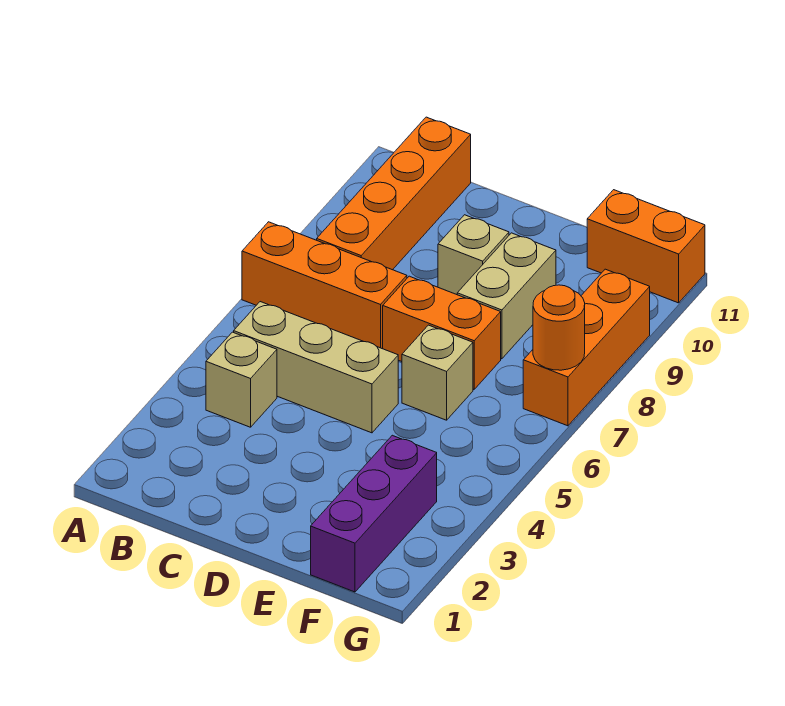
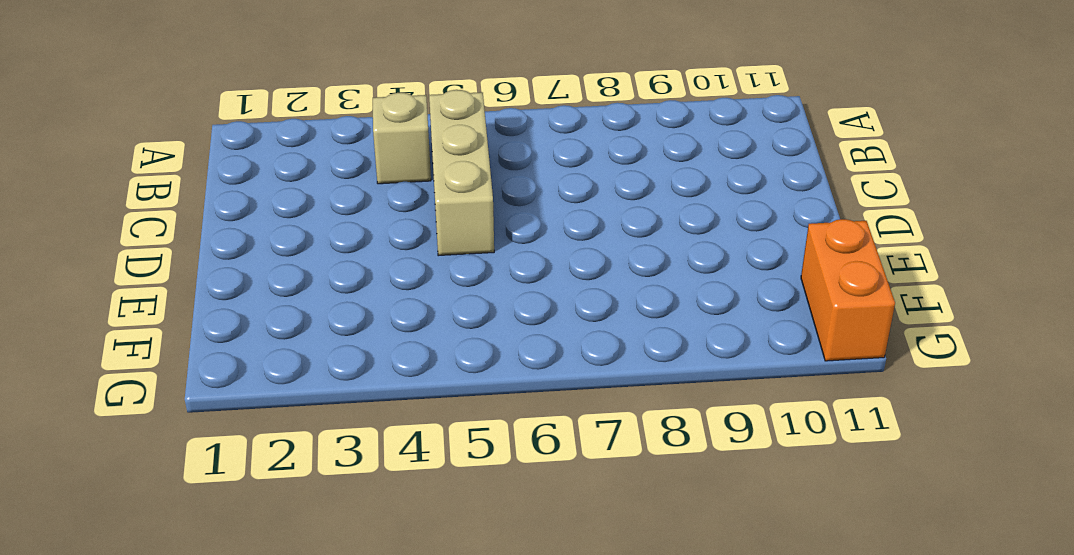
none -> orange brick A7:C7 level 1
none -> orange brick B8:B11 level 1
none -> orange brick D7:E7 level 1

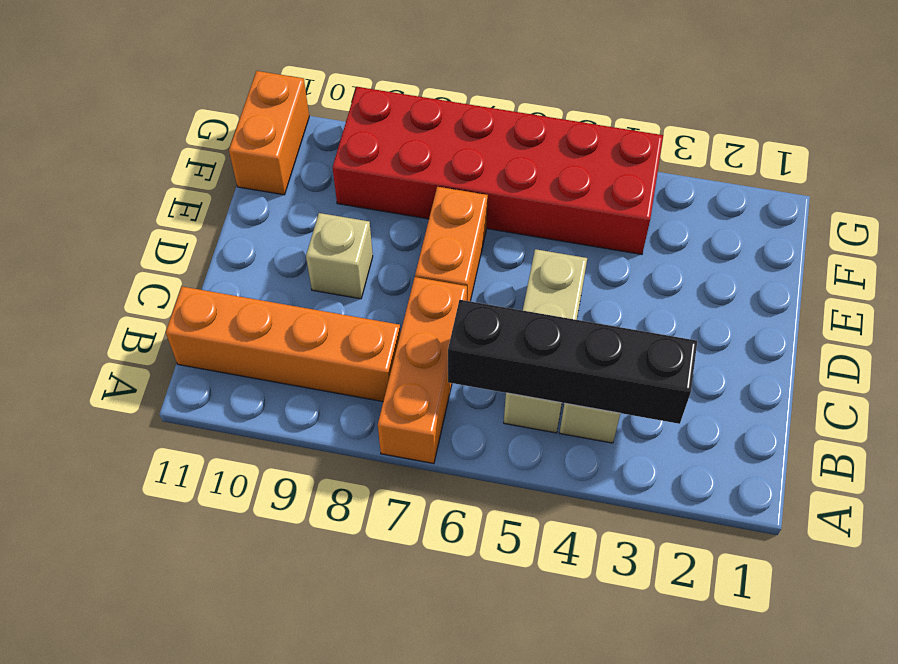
black brick B3:B6 level 2 -> none
red brick F4:G9 level 1 -> orange brick G7:G9 level 1
none -> tan brick E6 level 1
none -> tan brick E8:E9 level 1
none -> purple brick F1:F3 level 1

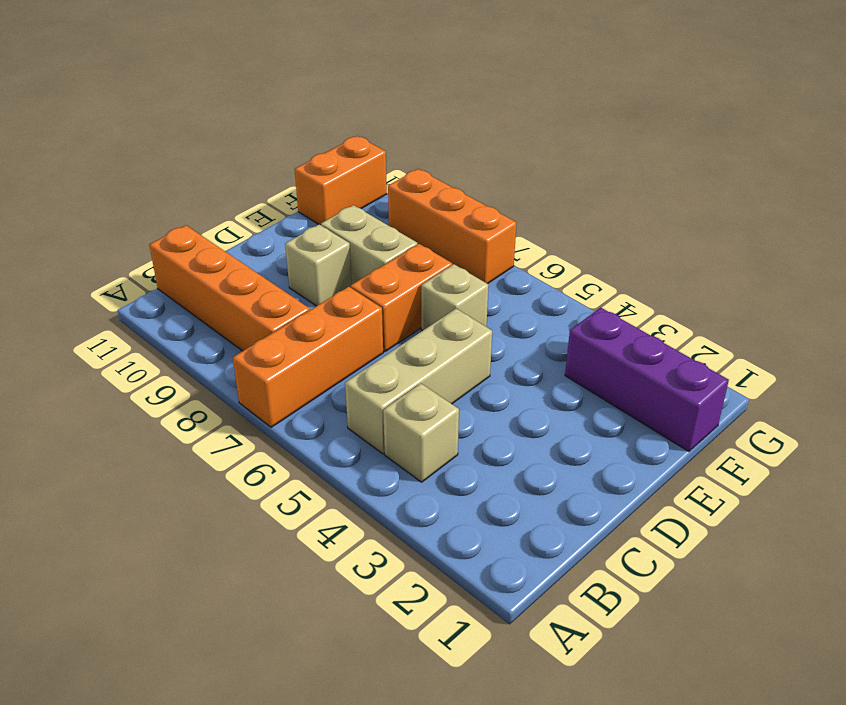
none -> orange round brick G7 level 2

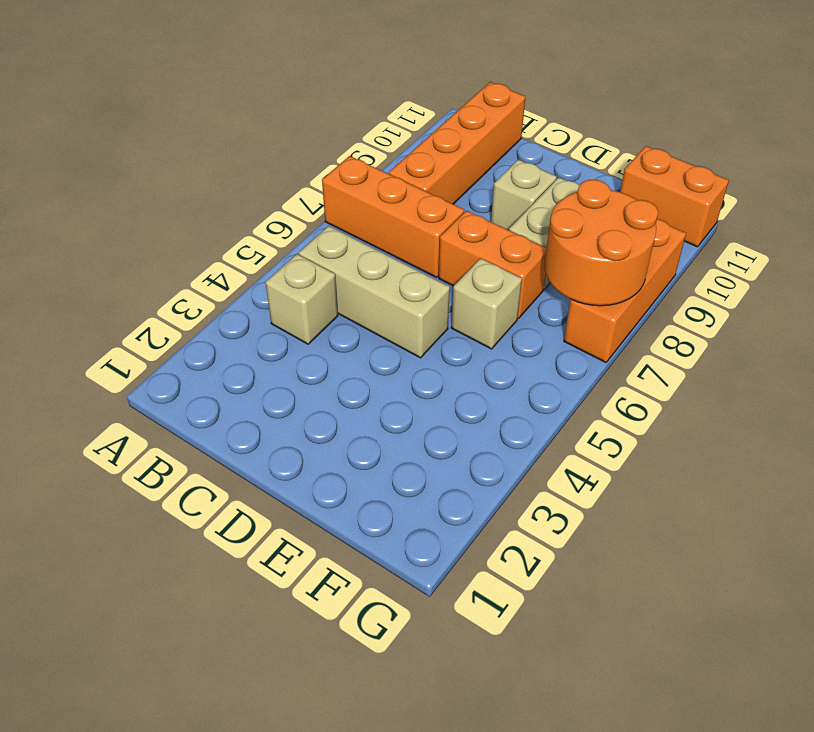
orange round brick F7:G8 level 2 -> orange round brick G7 level 2
none -> purple brick F1:F3 level 1

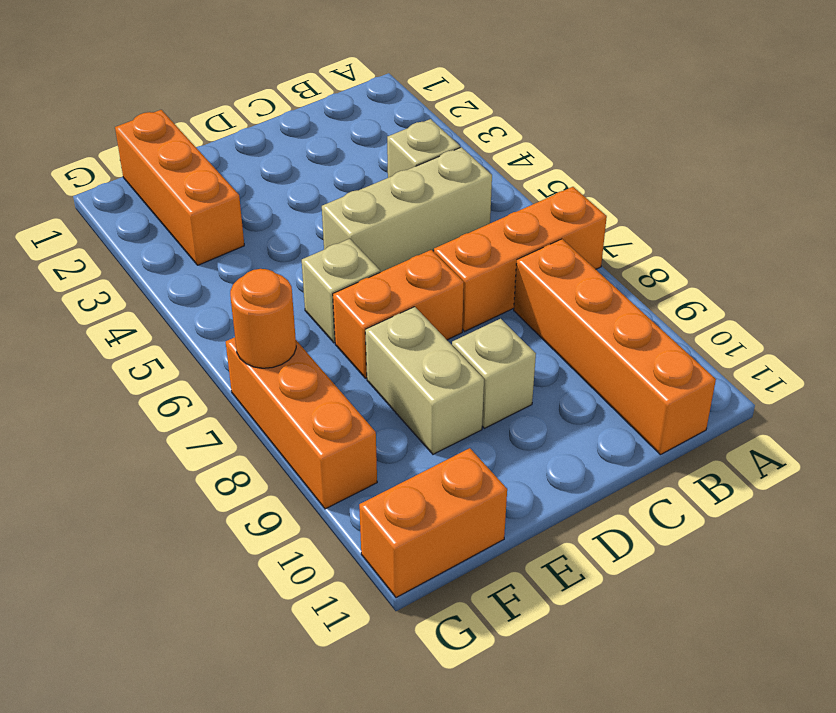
orange brick F1:F3 level 1 -> purple brick F1:F3 level 1

